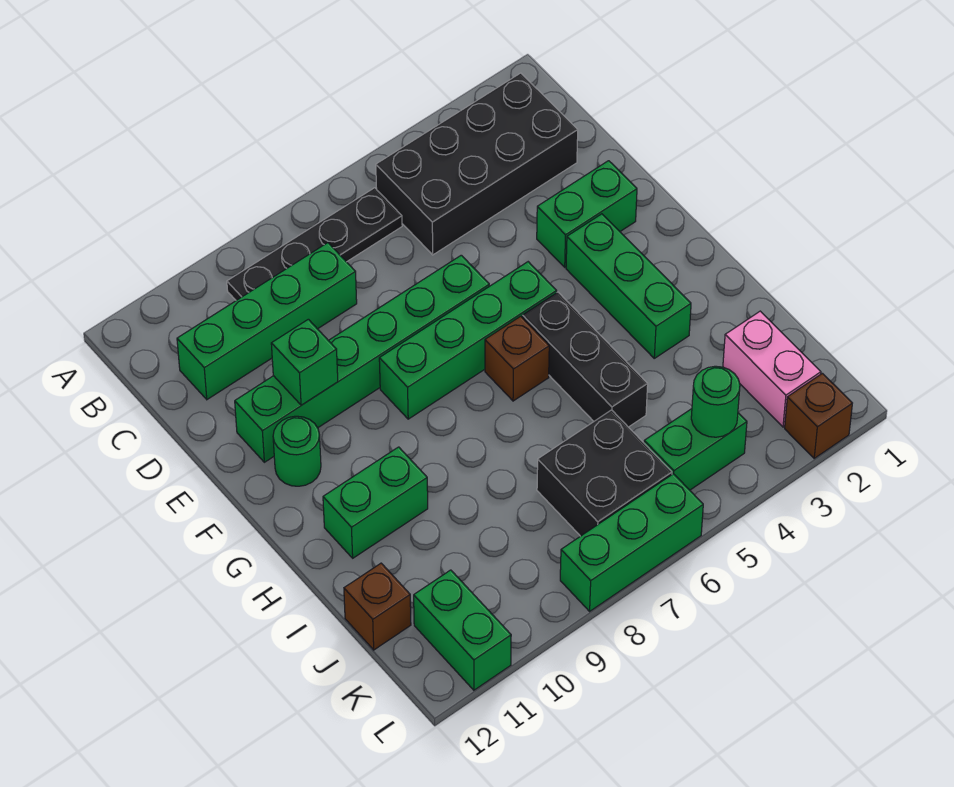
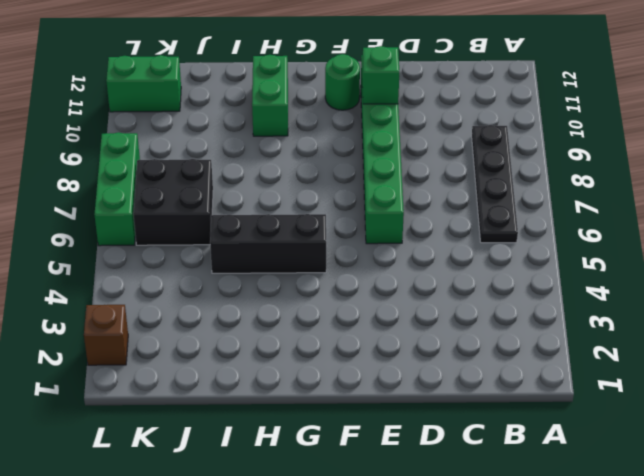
none -> black brick B2:C5 level 1
none -> green brick C8:C11 level 1
none -> green brick E2:E3 level 1

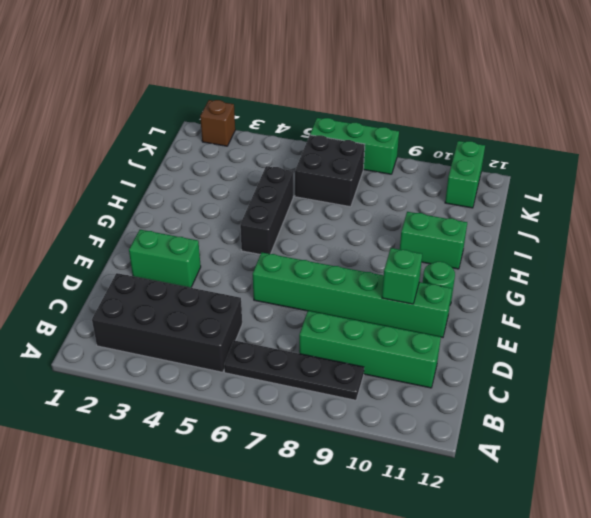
none -> green brick F3:H3 level 1
none -> green brick F5:F8 level 1
none -> brown brick G6 level 1

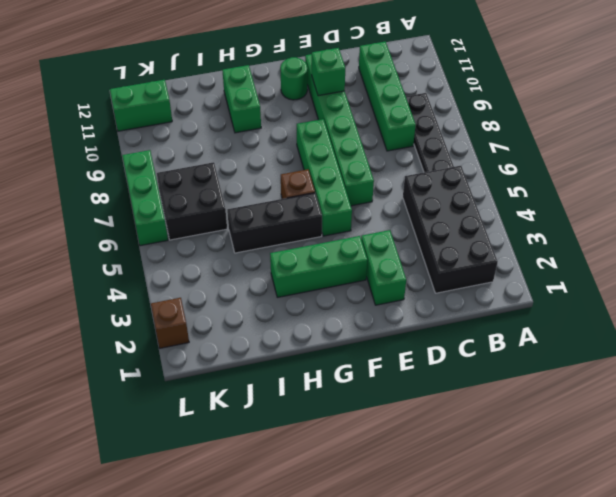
none -> pink brick J2:K2 level 1
none -> brown brick J12 level 1
none -> green brick K4:K5 level 1

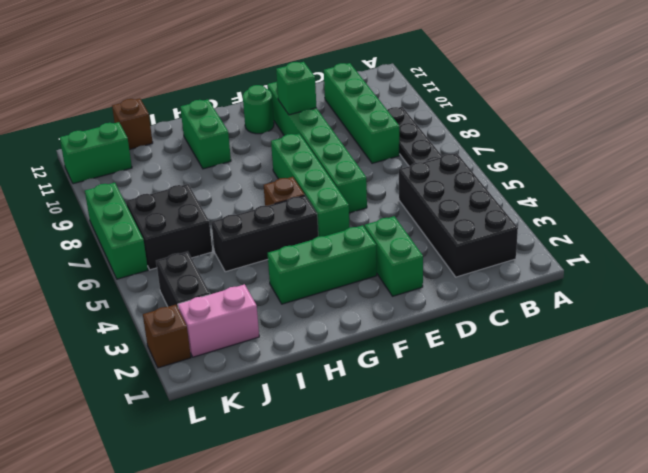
black brick K3:K4 level 1 -> green brick K4:K5 level 1
none -> green round brick K4 level 2

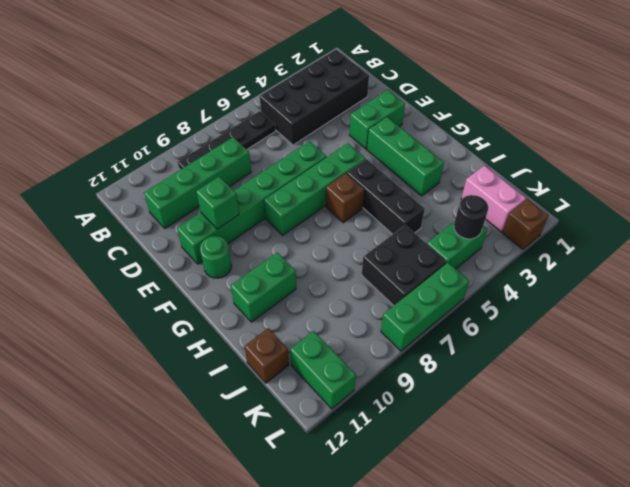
black round brick K4 level 2 -> green round brick K4 level 2

